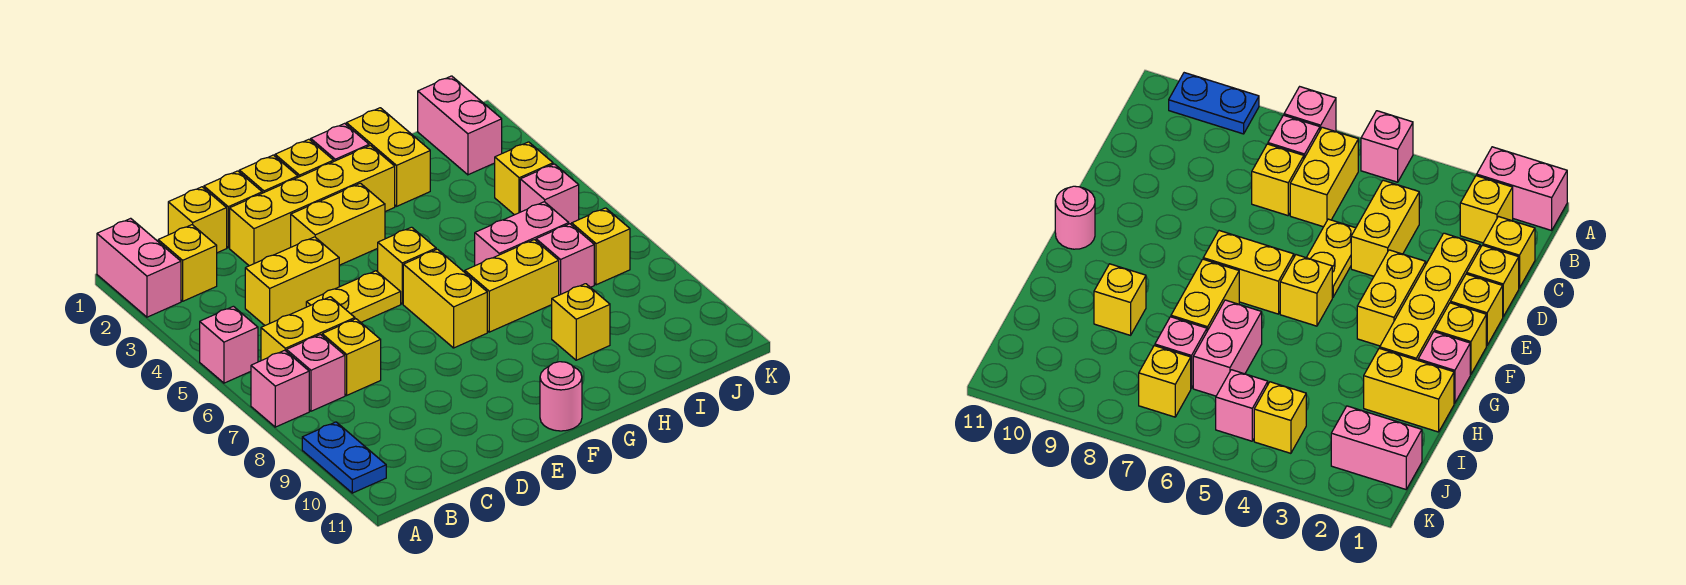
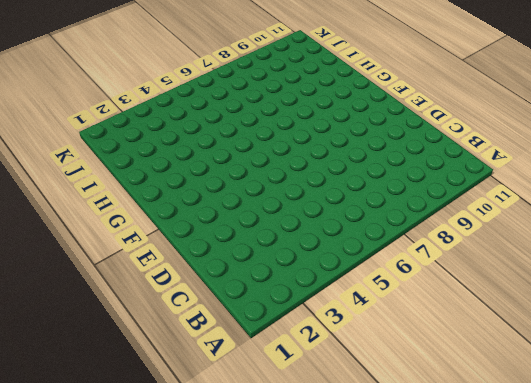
none -> pink brick A1:A2 level 1
none -> pink brick A5 level 1
none -> pink brick A7 level 1

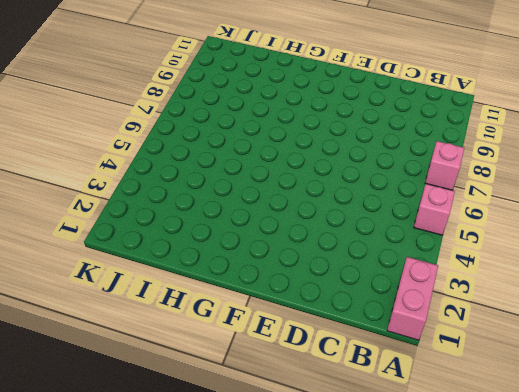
none -> blue plate A9:A10 level 1
none -> yellow brick B2 level 1
none -> yellow brick B6:C6 level 1

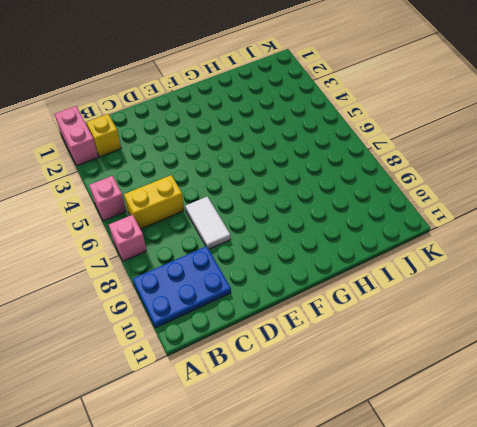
blue plate A9:C10 level 1 -> blue plate A9:A10 level 1
white tile D7:D8 level 1 -> none
none -> pink brick B7 level 1
none -> yellow brick C1 level 1
none -> yellow brick C4:D4 level 1

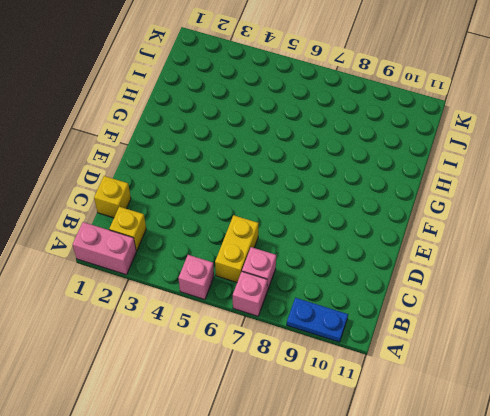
none -> yellow brick C4:D4 level 1
none -> yellow brick C7 level 1
none -> yellow brick D1 level 1

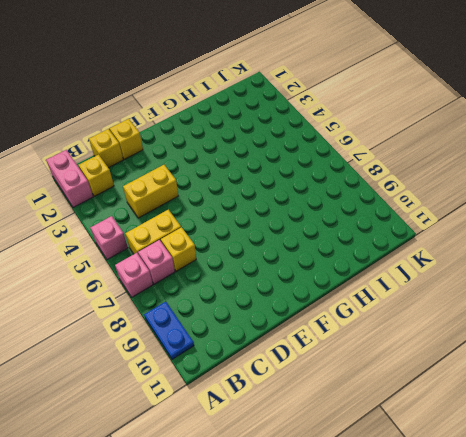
none -> yellow brick D2:G2 level 1
none -> yellow plate D5:E5 level 1
none -> yellow brick E1 level 1

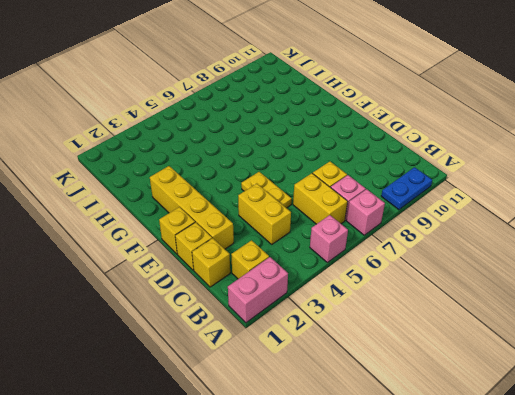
none -> yellow brick E3:F3 level 1
none -> yellow brick F1 level 1
none -> yellow brick F5 level 1

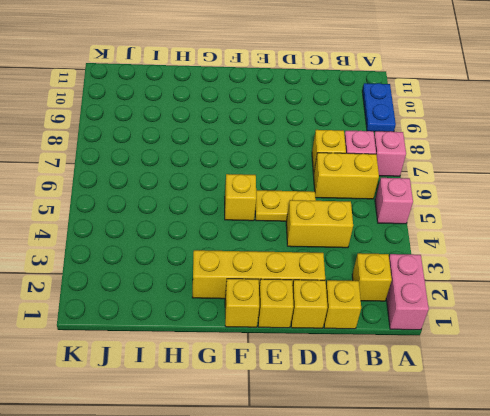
none -> yellow brick E3:F3 level 1
none -> yellow brick F6:F7 level 1
none -> pink round brick F11 level 1

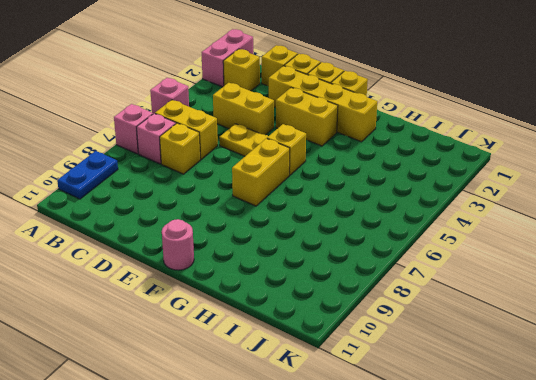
none -> pink brick G1 level 1
none -> yellow brick G7:H7 level 1
none -> yellow brick H1:H2 level 1

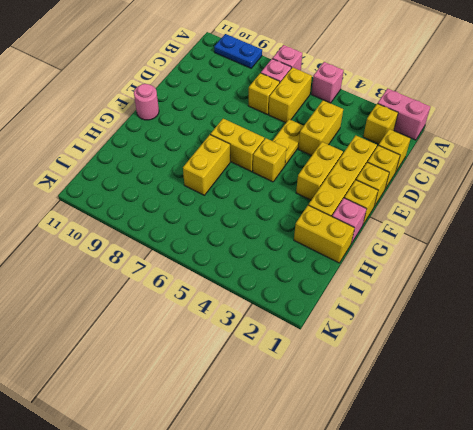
none -> pink brick H6:I6 level 1
none -> yellow brick H9 level 1
none -> pink brick I7 level 1

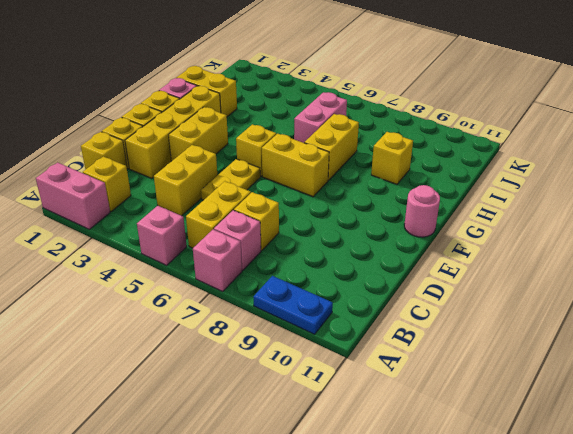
none -> pink brick I7 level 1
none -> pink brick J1:J2 level 1
none -> yellow brick J4 level 1

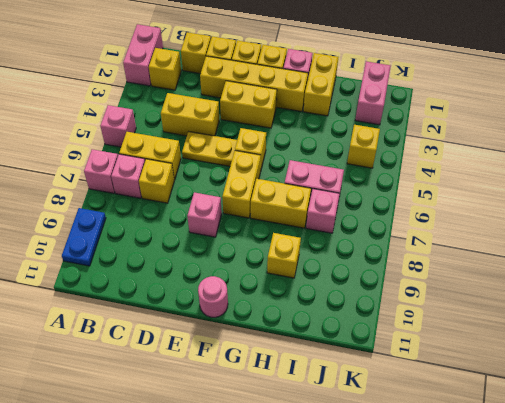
pink brick E8 level 1 -> pink brick J5 level 1
none -> yellow brick J7 level 1

